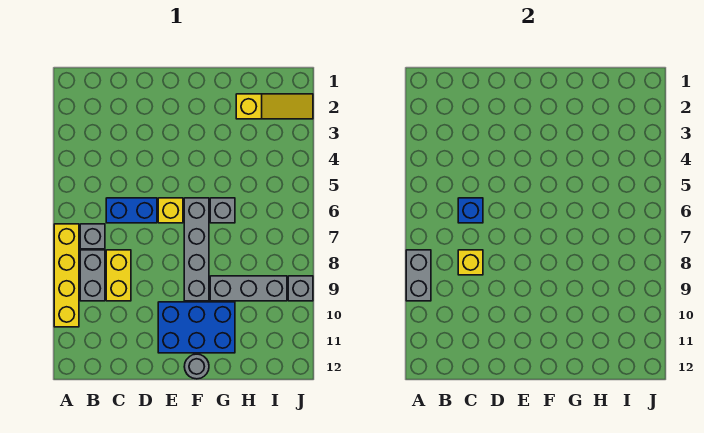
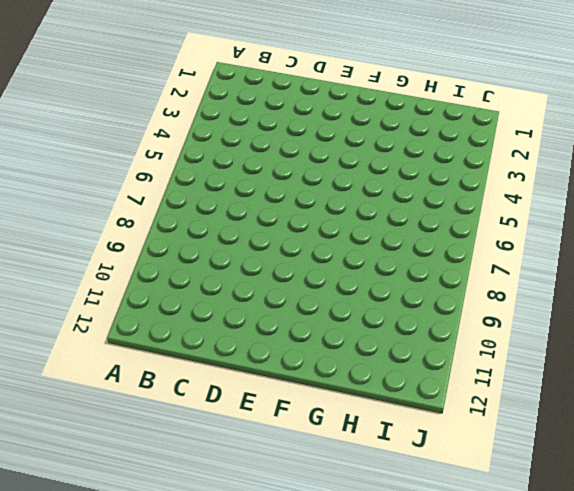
none -> yellow brick A7:A10 level 1
none -> grey brick B7 level 1
none -> grey brick B8:B9 level 1

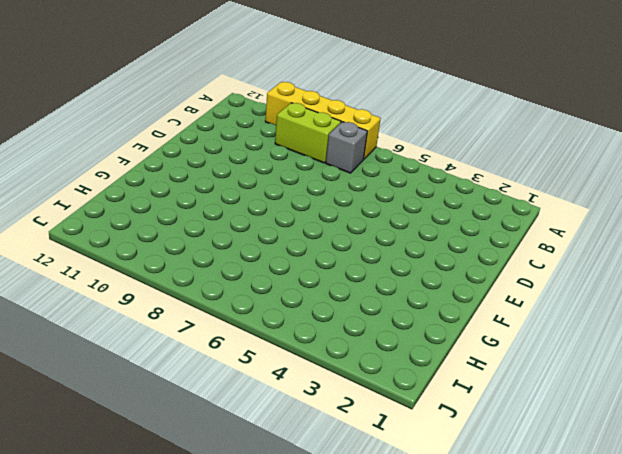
lime brick B8:B9 level 1 -> grey brick B8:B9 level 1
none -> blue brick C6:D6 level 1
none -> yellow brick C8:C9 level 1
none -> yellow brick E6 level 1

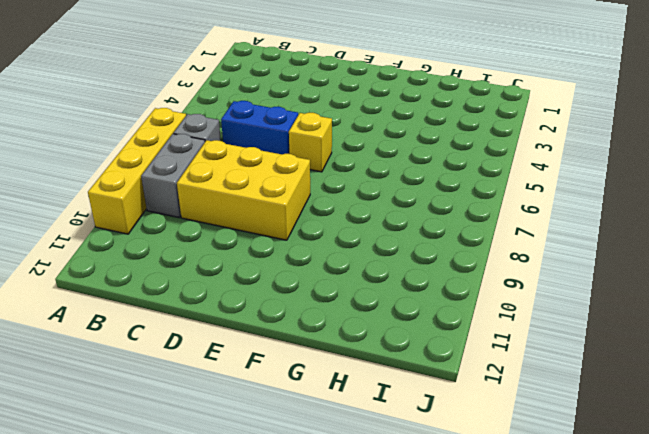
yellow brick C8:E9 level 1 -> yellow brick C8:C9 level 1
none -> blue brick E10:G11 level 1
none -> grey brick F6:F9 level 1
none -> grey round brick F12 level 1

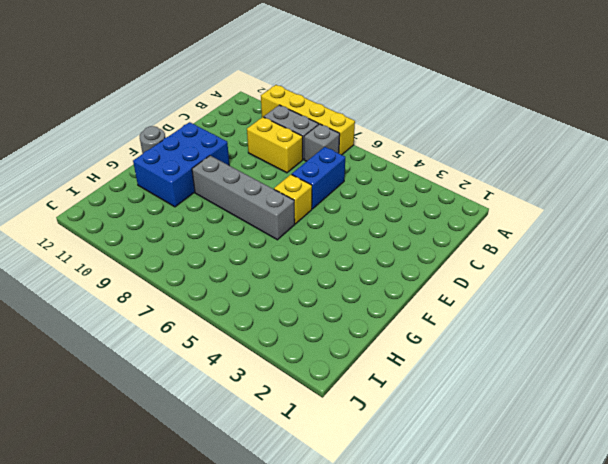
none -> grey brick G6 level 1
none -> grey brick G9:I9 level 1
none -> yellow slope H2:J2 level 1 top H

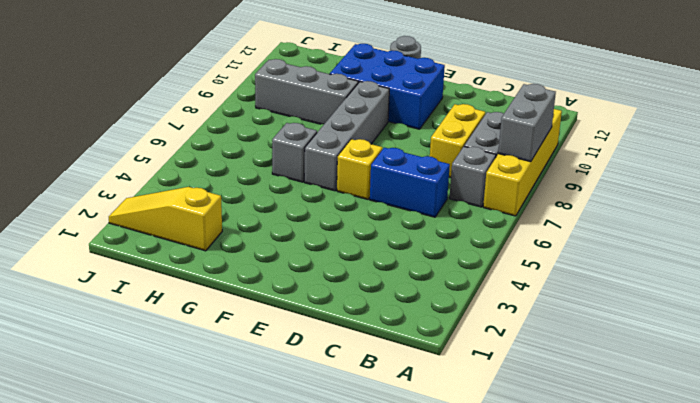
none -> grey brick J9 level 1
none -> blue brick C6 level 2
none -> yellow brick C8 level 2

